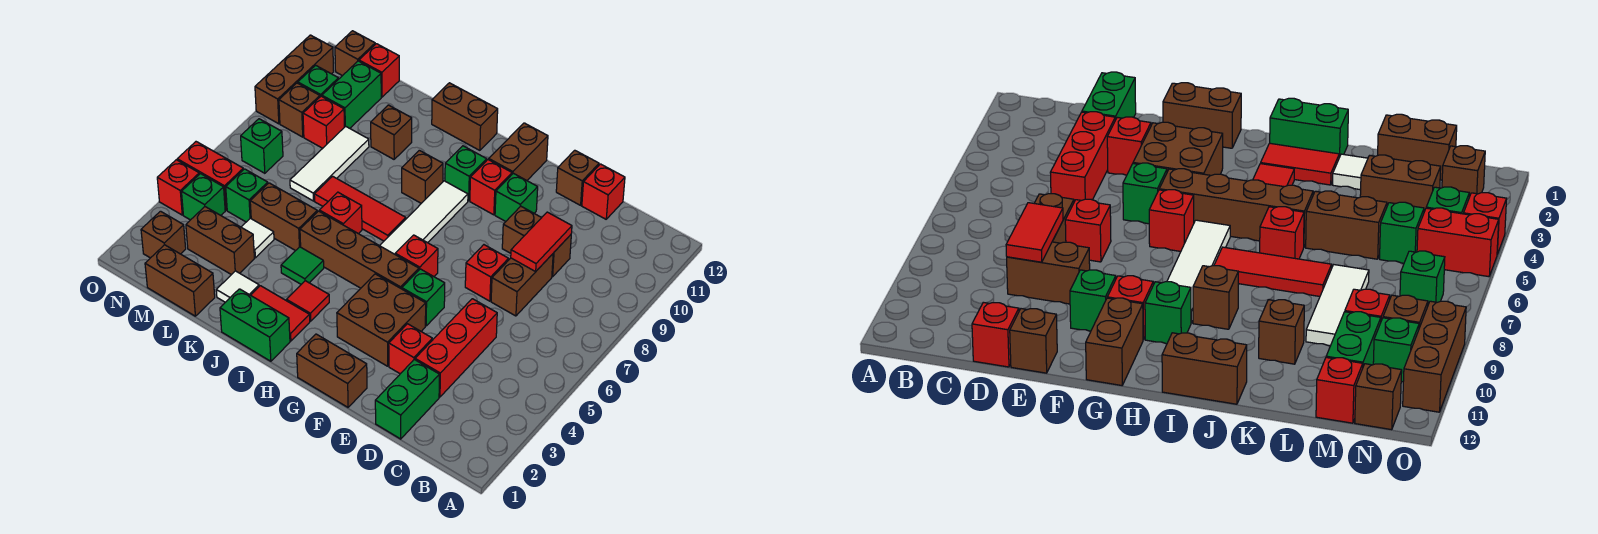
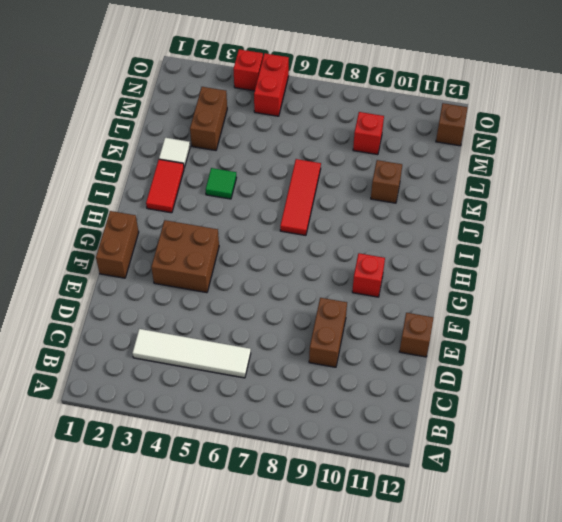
white tile C3:C6 level 1 -> white tile H6:H9 level 1
none -> green brick D1:D2 level 1
none -> red brick D3:D5 level 1
none -> brown brick D7:D8 level 1
none -> red brick D12 level 1

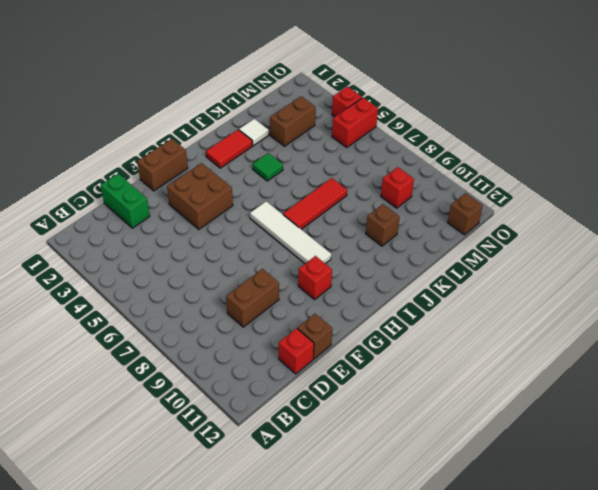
none -> red brick D3:D5 level 1
none -> brown brick D7:D8 level 1
none -> red brick E3 level 1
none -> red brick E7 level 1

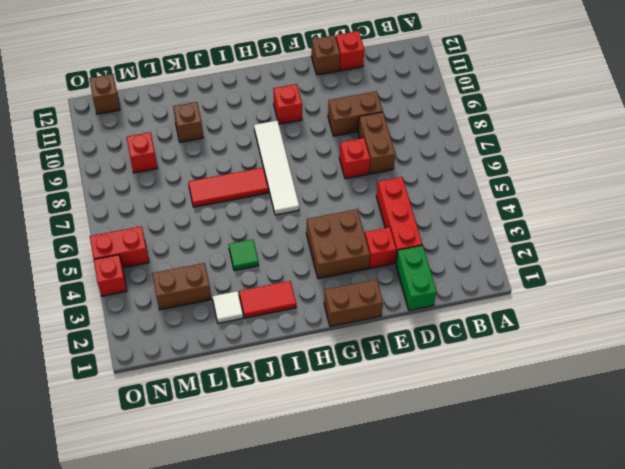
none -> green brick F5 level 1
none -> green brick F10 level 1
none -> brown brick G5:J5 level 1
none -> red brick G6 level 1

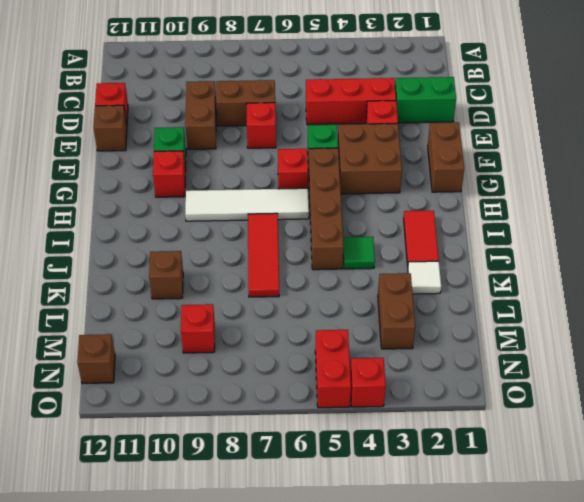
none -> brown brick G11:G12 level 1
none -> green brick H10 level 1
none -> green brick I1:J1 level 1
none -> red tile I3 level 1

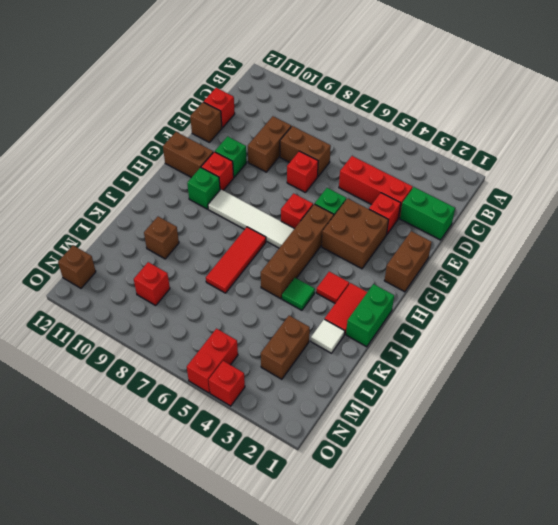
none -> brown brick I9 level 1
none -> brown brick I12:J12 level 1
none -> red brick J6 level 1
none -> brown brick K5:L5 level 1

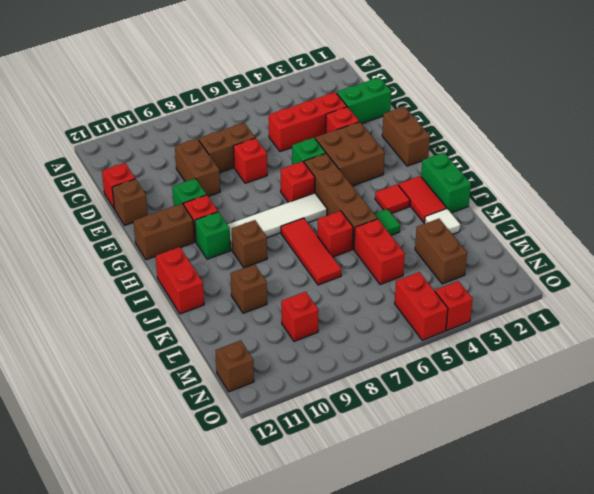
red brick I12:J12 level 1 -> brown brick I12:J12 level 1
red brick K5:L5 level 1 -> brown brick K5:L5 level 1
none -> brown brick L1:M1 level 1
none -> white tile L4 level 1
none -> white tile L7:L9 level 1
none -> green brick M5 level 1

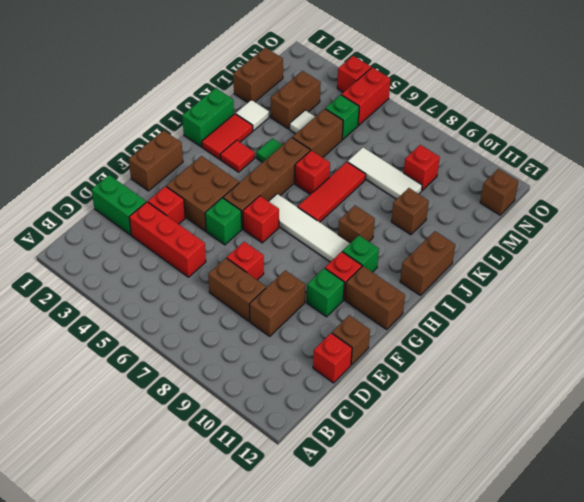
none -> green brick M10:M11 level 1
none -> red brick M12 level 1
none -> brown brick N2 level 1
none -> green brick N4 level 1

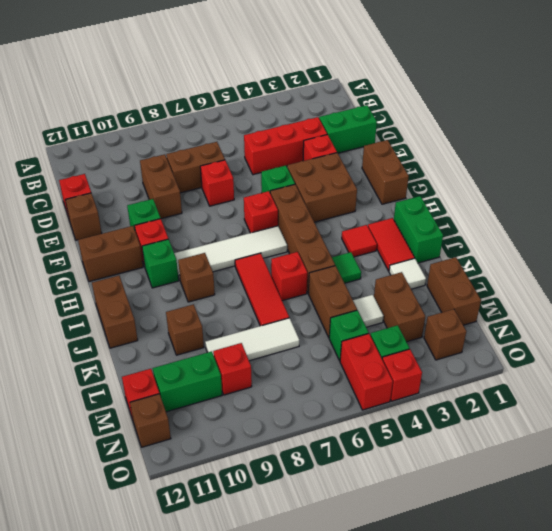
none -> green brick N7 level 1
none -> brown brick N9 level 1
none -> green brick N10 level 1
none -> brown brick O9:O11 level 1

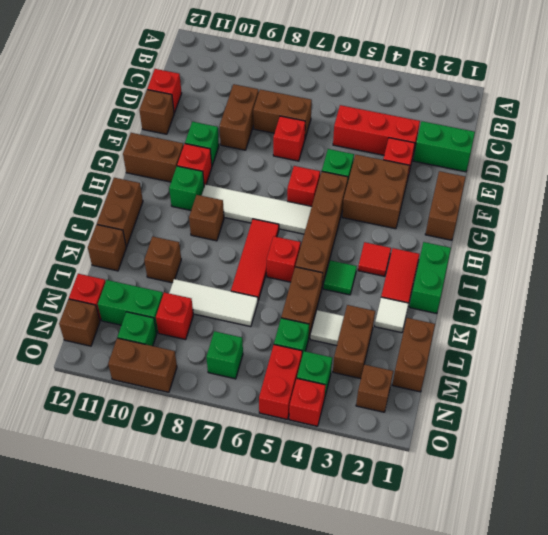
brown brick K12 level 1 -> brown brick N9 level 1
brown brick O9:O10 level 1 -> brown brick O9:O11 level 1
none -> red tile D8:D9 level 2

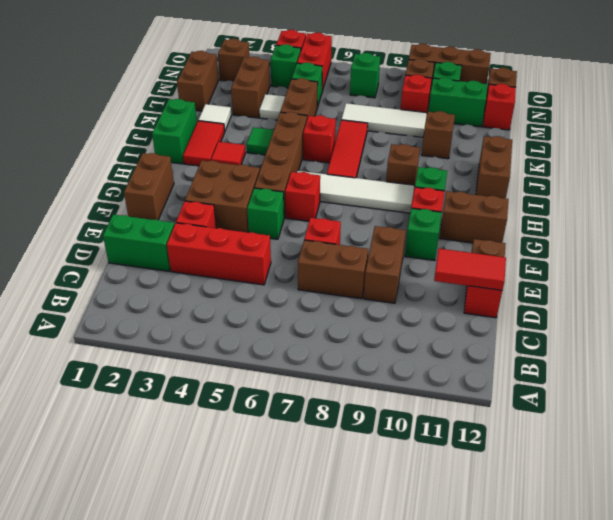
red tile D11:D12 level 2 -> red tile D8:D9 level 2

